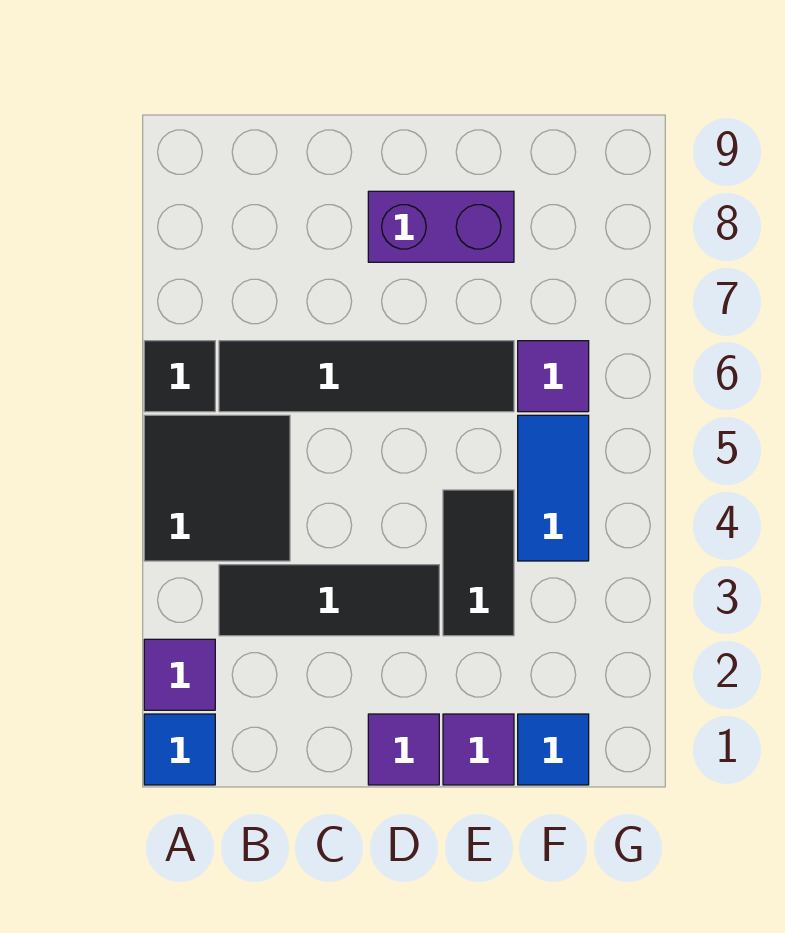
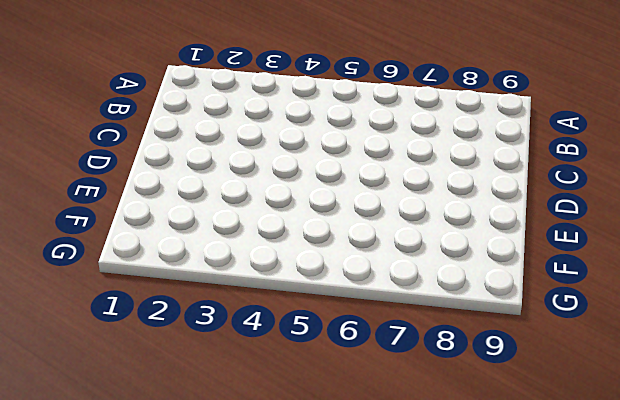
none -> blue tile A1 level 1
none -> purple tile A2 level 1
none -> black tile A4:B5 level 1

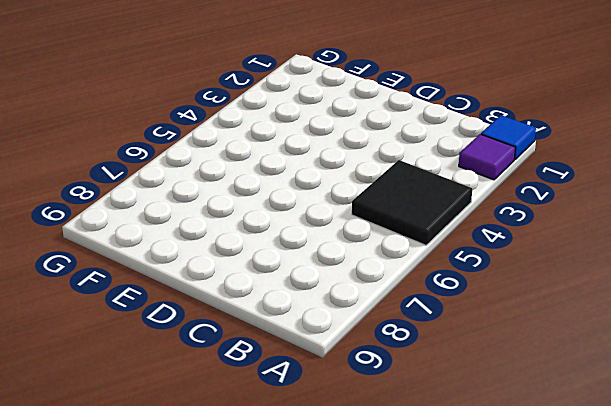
none -> black tile A6 level 1
none -> black tile B3:D3 level 1
none -> black tile B6:E6 level 1

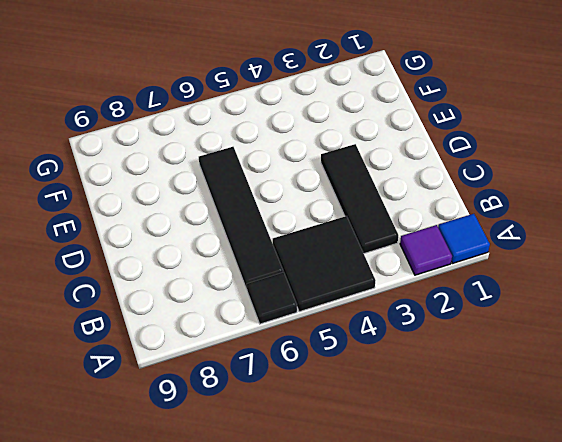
none -> purple tile D1 level 1
none -> purple brick D8:E8 level 1
none -> purple tile E1 level 1

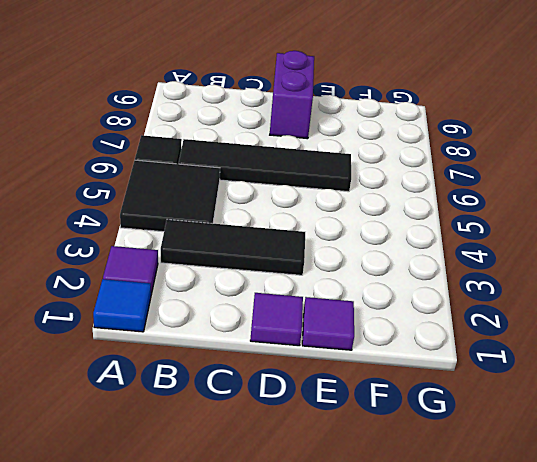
purple brick D8:D9 level 1 -> purple brick D8:E8 level 1
none -> black tile E3:E4 level 1
none -> blue tile F1 level 1
none -> blue tile F4:F5 level 1

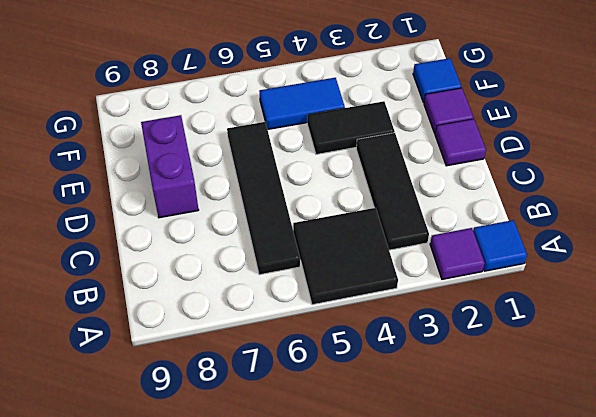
none -> black tile A6 level 1
none -> purple tile F6 level 1

